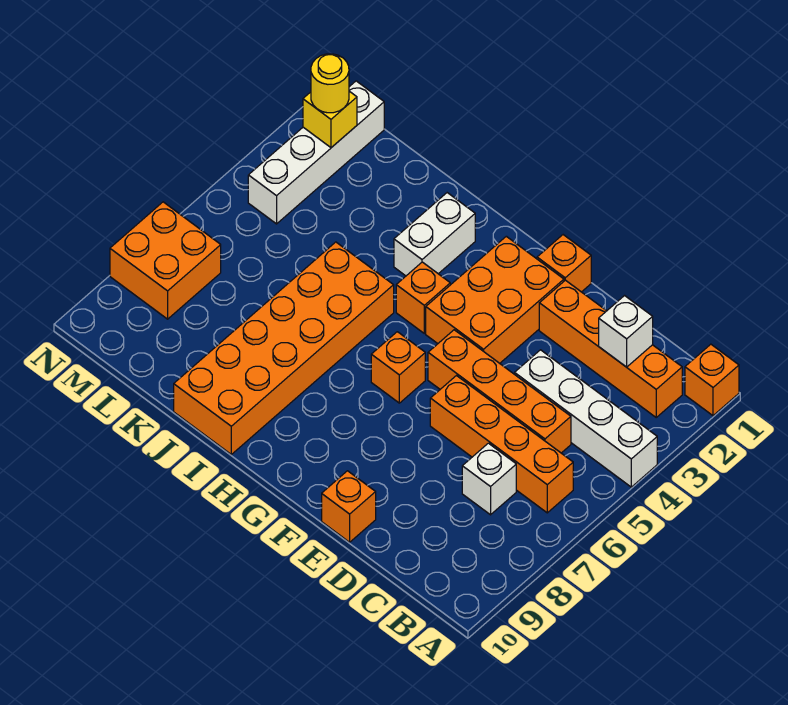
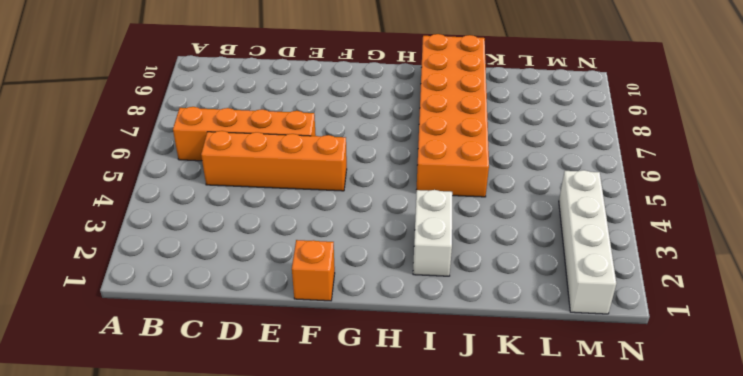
none -> orange brick A1 level 1
none -> white brick A4:D4 level 1
none -> orange brick B2:E2 level 1

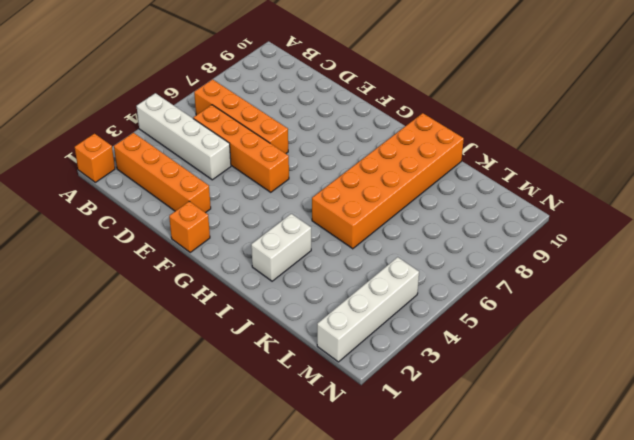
none -> white brick C7 level 1
none -> orange brick E10 level 1
none -> orange brick F2:G4 level 1

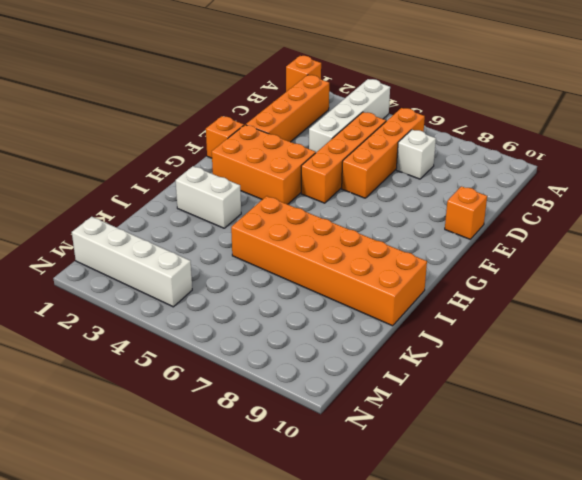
none -> orange brick G6 level 1
none -> orange brick H4 level 1
none -> orange brick M7:N8 level 1

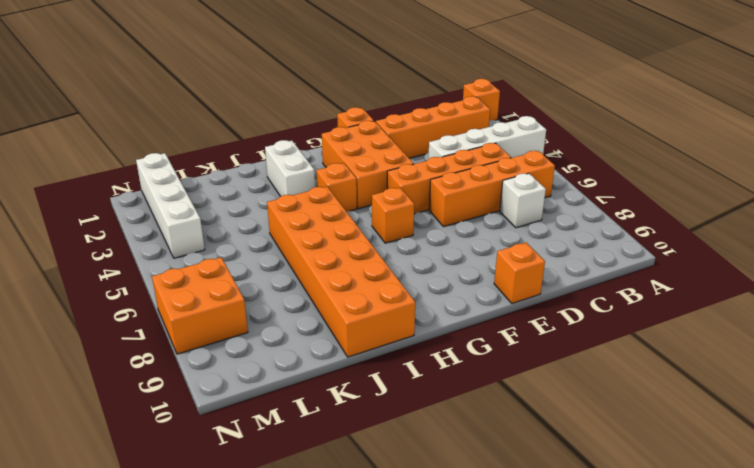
none -> white brick C2 level 2
none -> yellow brick M2 level 2
none -> yellow round brick M2 level 3

